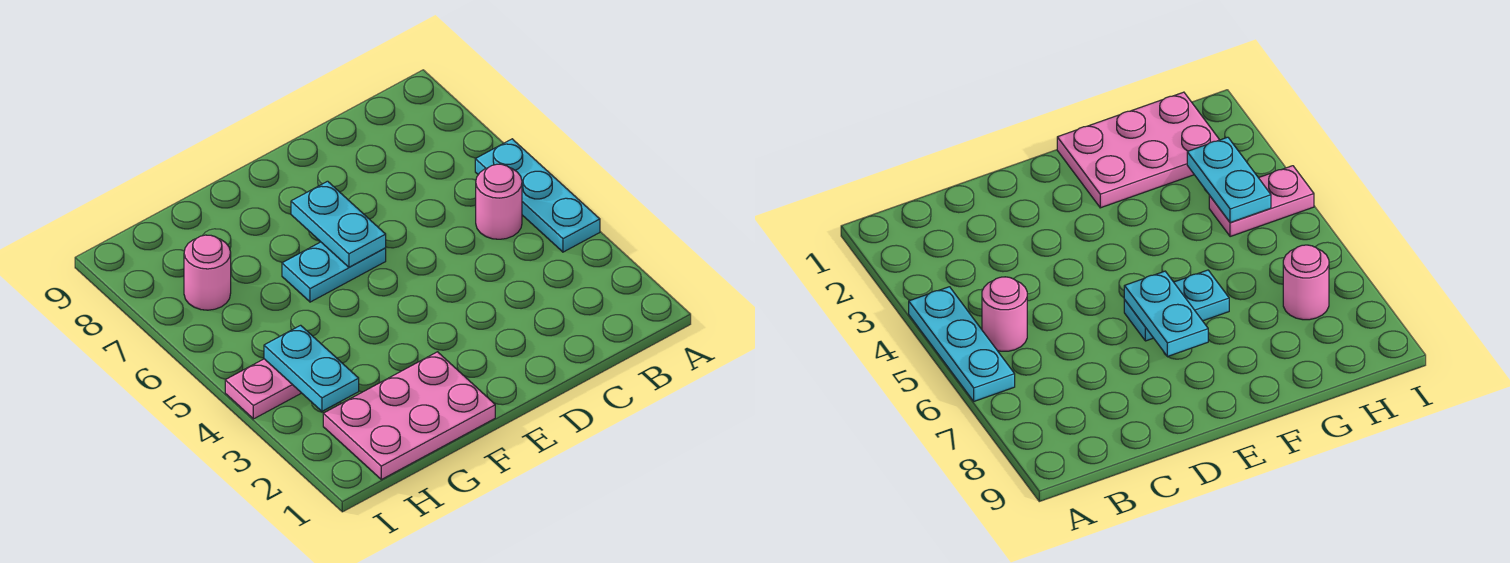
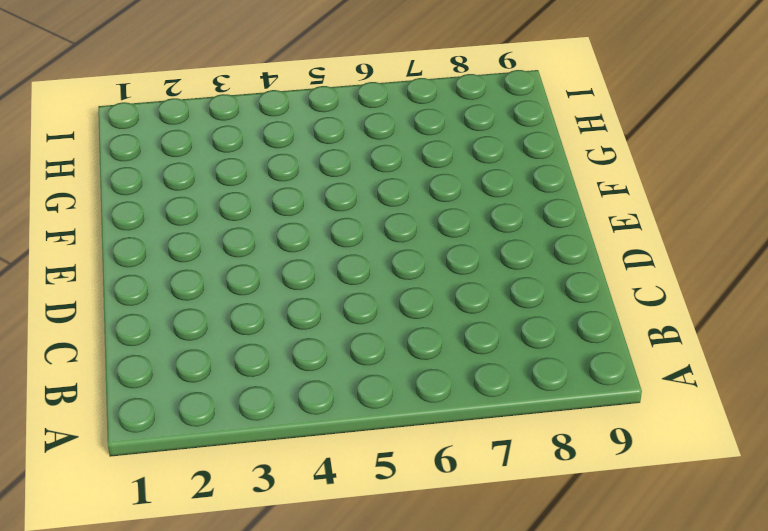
none -> cyan plate A4:A6 level 1
none -> pink round brick B5 level 1

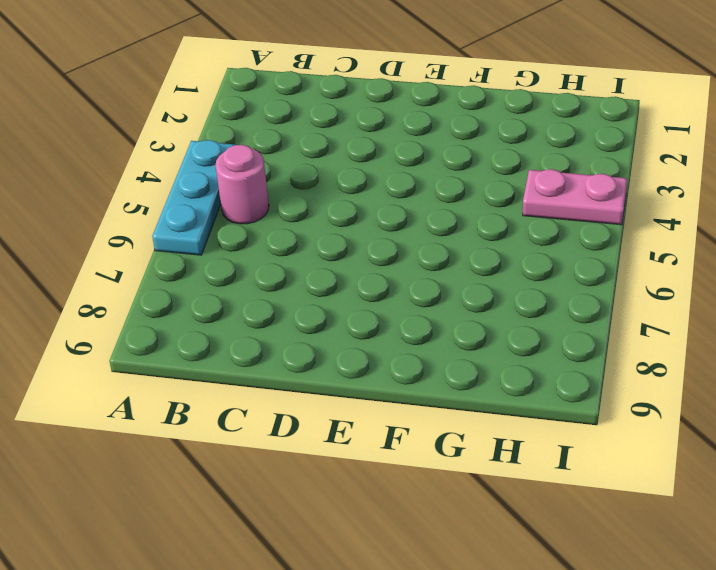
none -> cyan plate E6:F6 level 1
none -> pink plate F1:H2 level 1

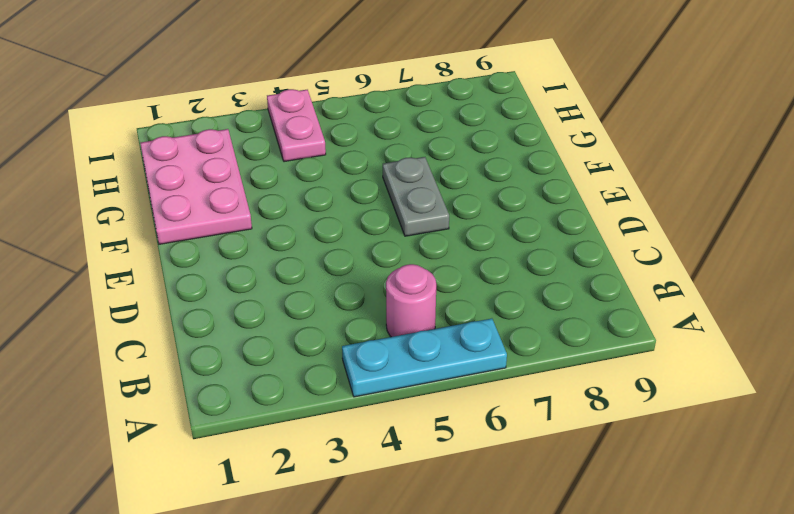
grey plate E6:F6 level 1 -> cyan plate E6:F6 level 1
none -> pink round brick H7 level 1
none -> cyan plate E6:E7 level 2

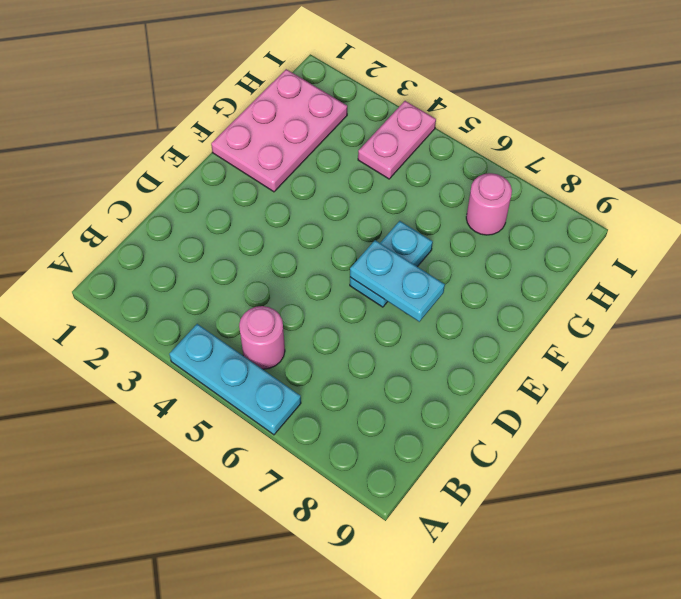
none -> cyan plate H3:H4 level 2

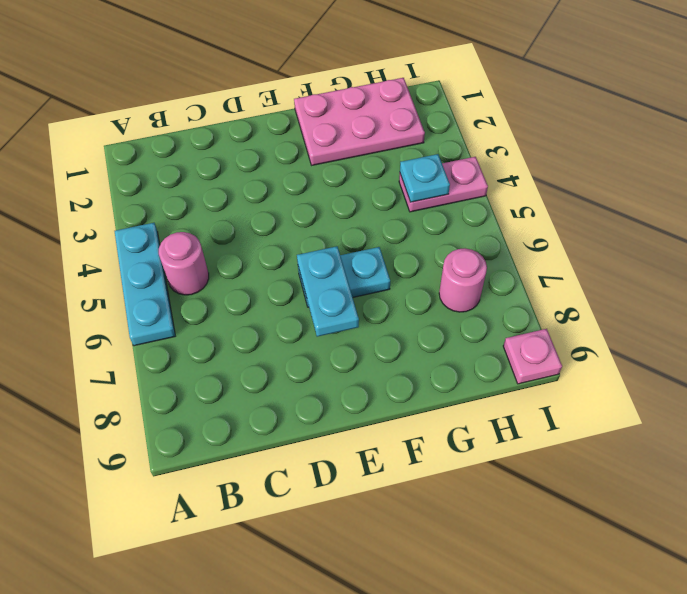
cyan plate H4 level 2 -> cyan plate H3:H4 level 2
pink plate I9 level 1 -> none

